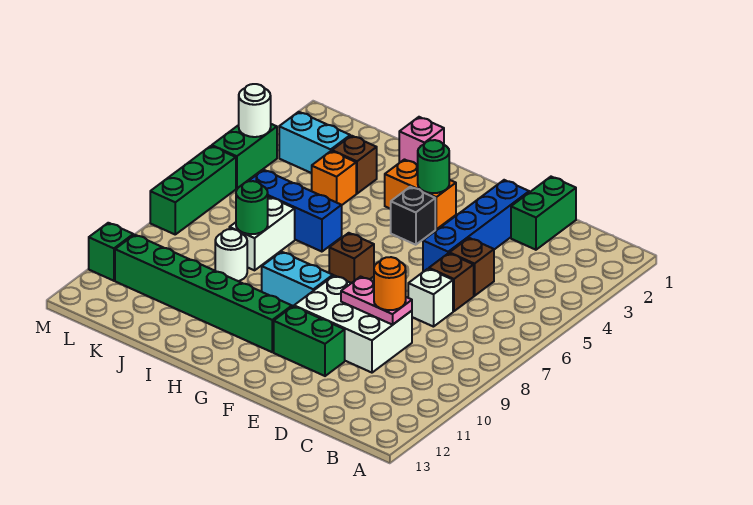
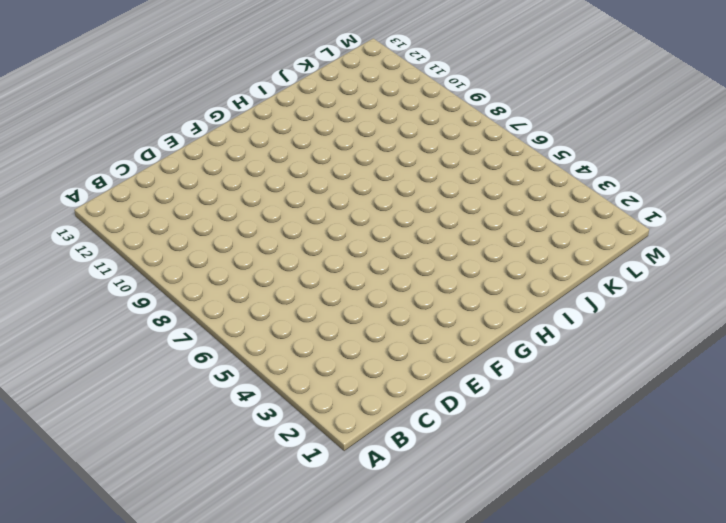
none -> green brick D1:D2 level 1
none -> brown brick D5 level 1
none -> brown brick D6 level 1

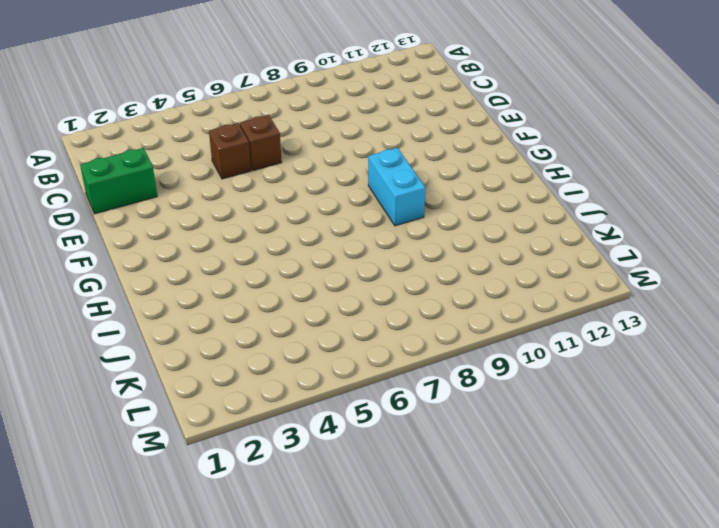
none -> white brick D7 level 1
none -> white brick D9:F10 level 1
none -> blue brick E2:E5 level 1

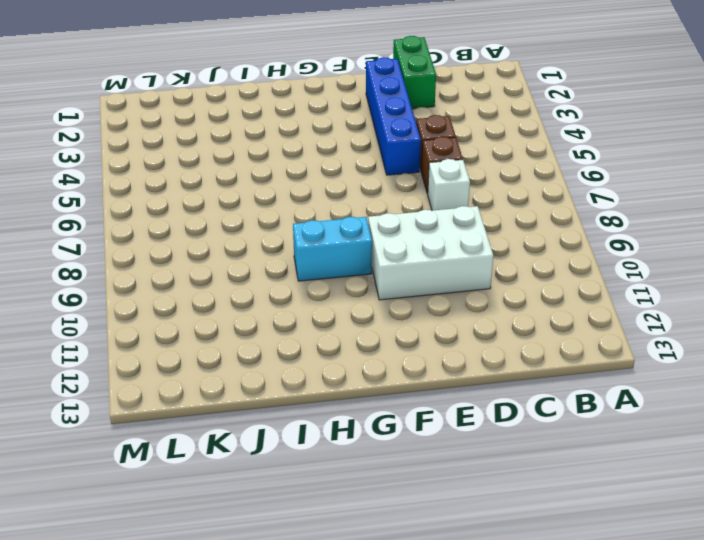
none -> green brick E11:F11 level 1
none -> orange brick G3:H3 level 1
none -> black brick G4 level 1

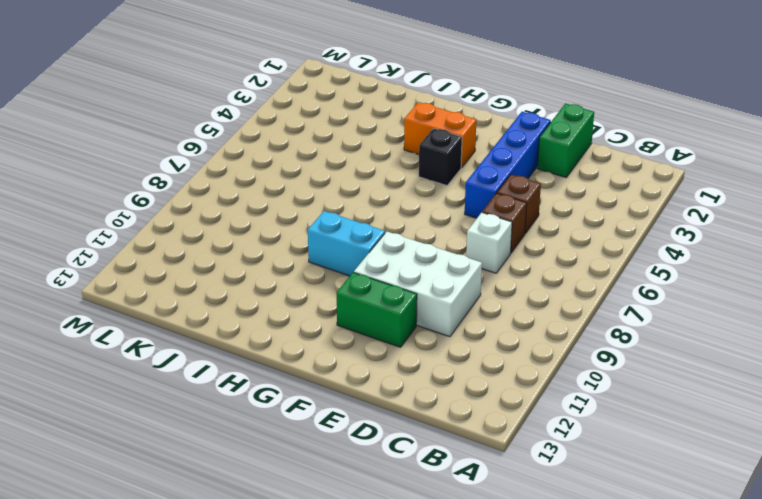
none -> brown brick G7 level 1
none -> green brick G11:L11 level 1
none -> pink brick I1 level 1

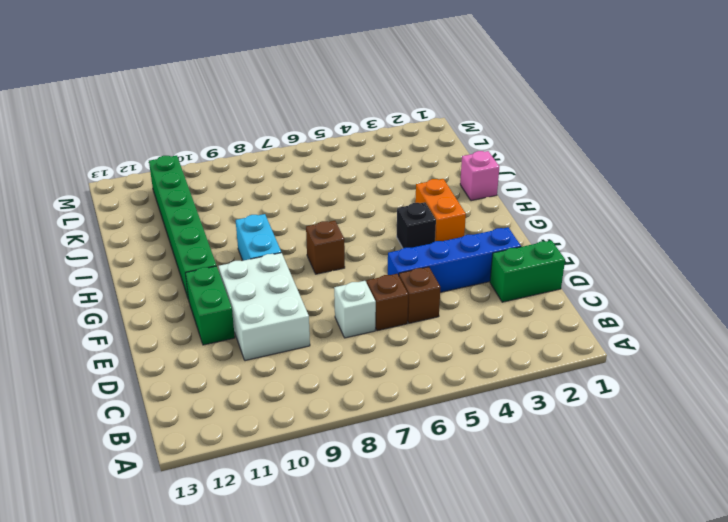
none -> blue brick I6:K6 level 1
none -> brown brick J3 level 1
none -> orange brick J4 level 1

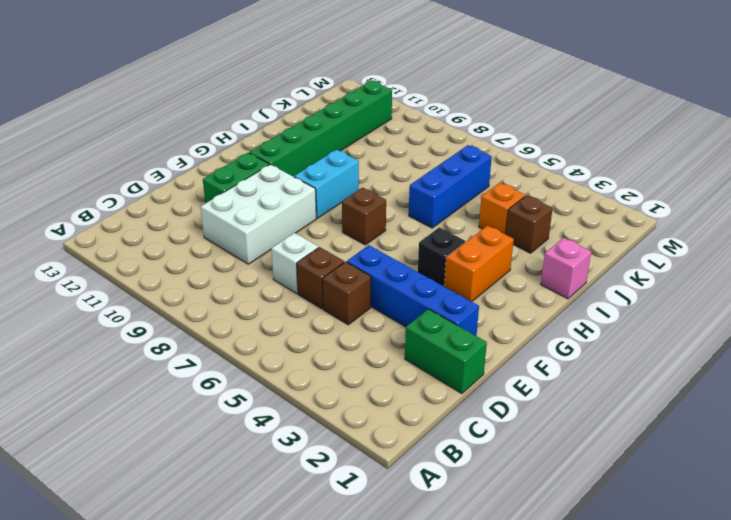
none -> white brick J7:J8 level 1
none -> white round brick J9 level 1
none -> cyan brick K3:L3 level 1

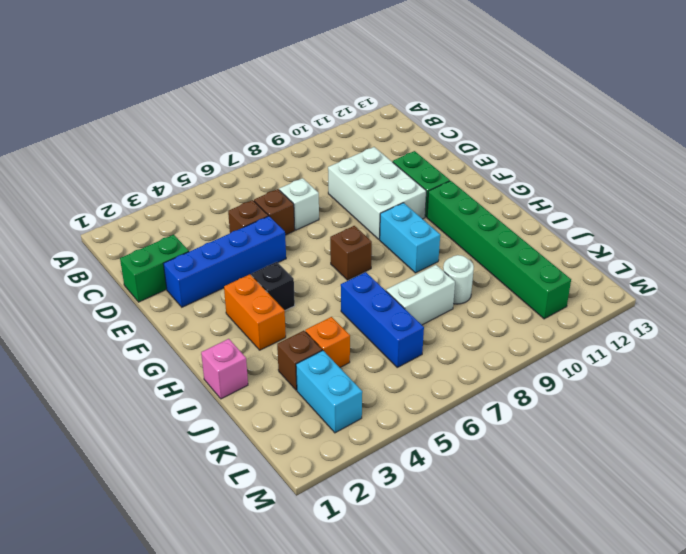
none -> green brick M4:M5 level 1
none -> green brick M6:M8 level 1
none -> green brick M11 level 1

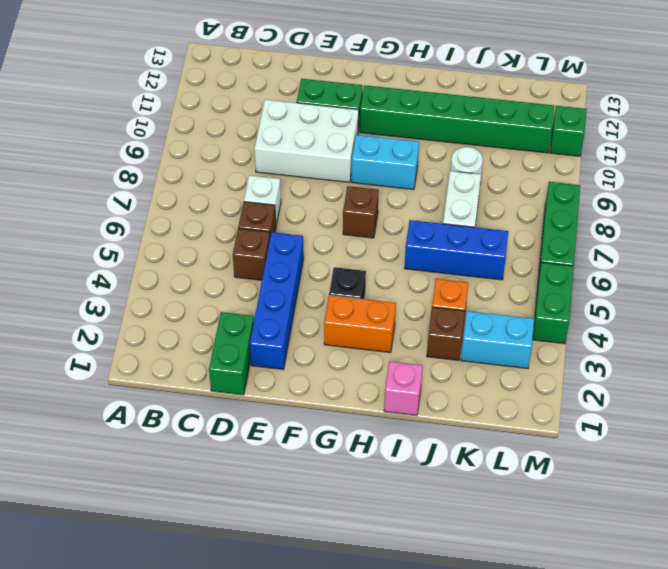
none -> pink plate D9:E9 level 2
none -> green round brick G3 level 2
none -> green round brick J8 level 2

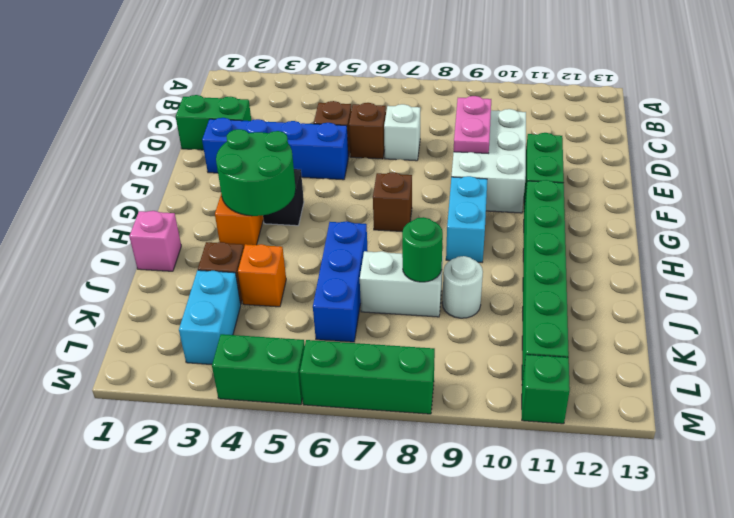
green round brick G3:H4 level 2 -> green round brick G3 level 2
none -> white round brick M4 level 2
none -> orange round brick D9 level 3

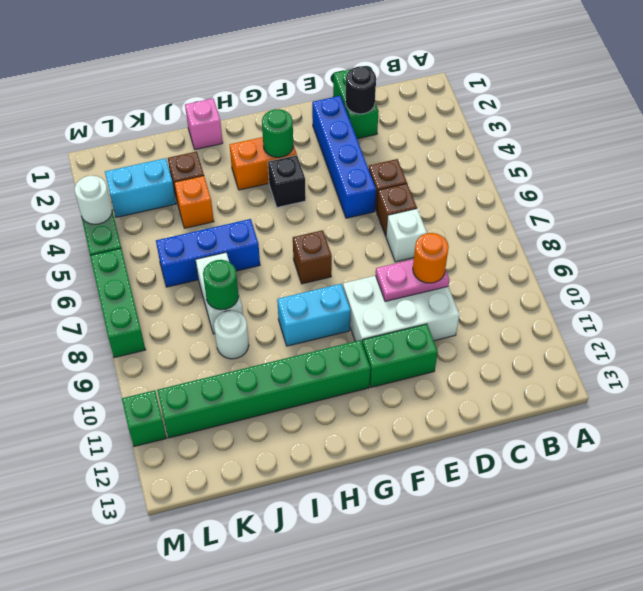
black round brick D2 level 2 -> none

